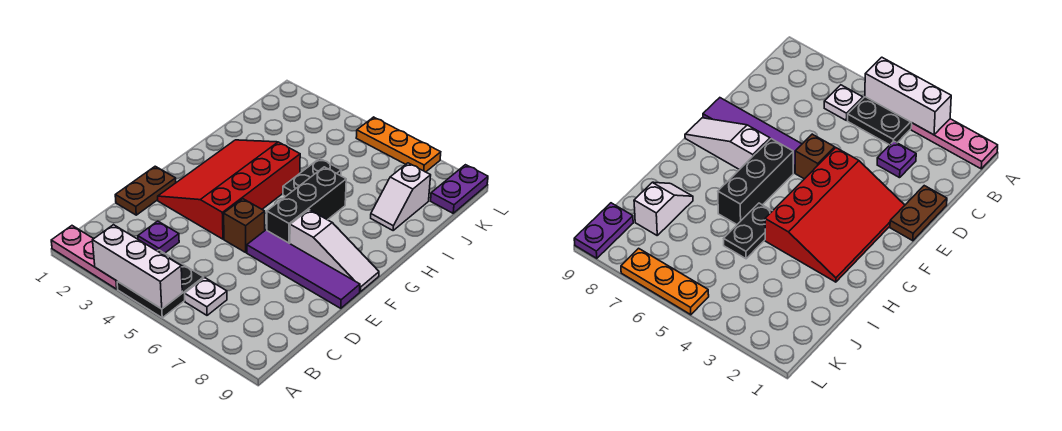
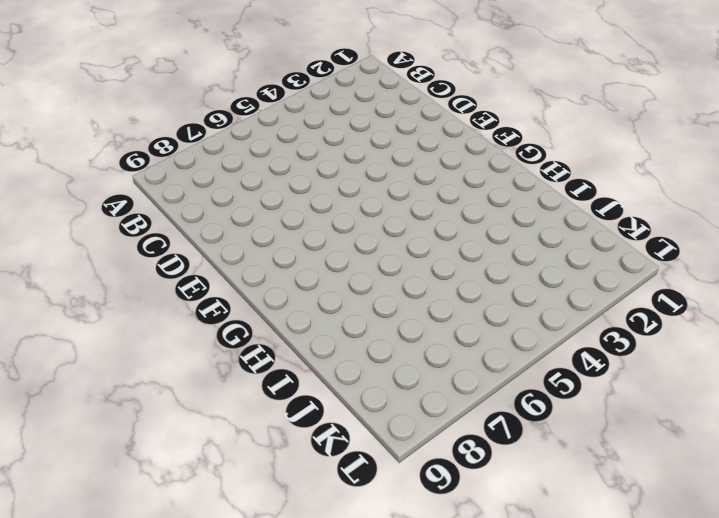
none -> pink plate A1:A3 level 1
none -> black plate A4:B5 level 1
none -> white plate B6 level 1

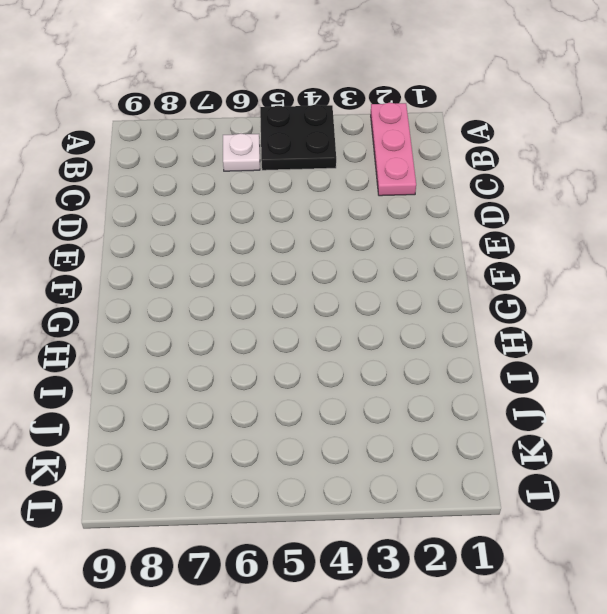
pink plate A2:C2 level 1 -> pink plate A1:A3 level 1
none -> purple plate C3 level 1
none -> brown plate D1:E1 level 1
none -> red slope E2:H4 level 1 top 4

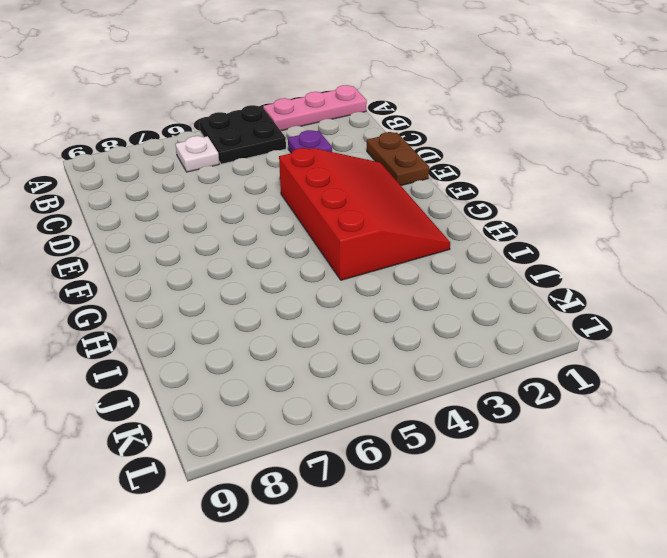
none -> brown brick E5 level 1
none -> purple tile E6:E9 level 1
none -> black brick F6:H6 level 1

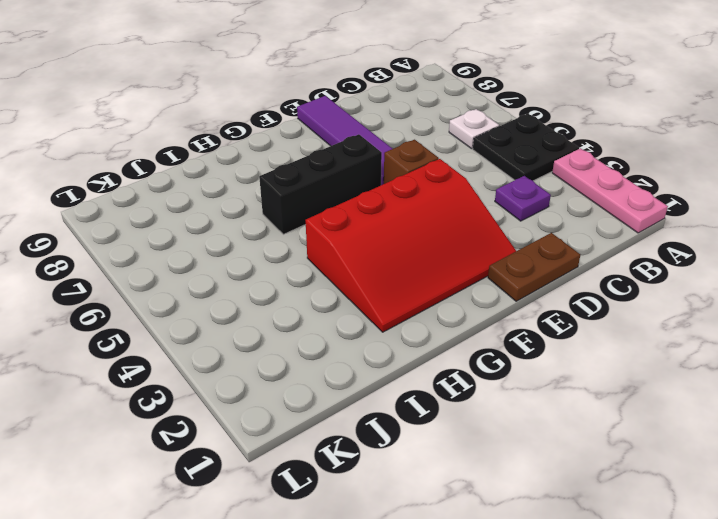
none -> white slope F7:F9 level 1 top 7
none -> black plate H5:I5 level 1
none -> white slope I8:J8 level 1 top J

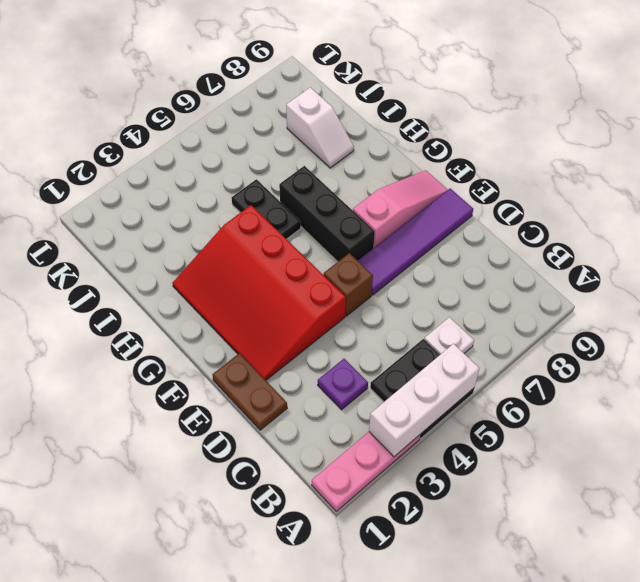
pink slope F7:F9 level 1 top 7 -> white slope F7:F9 level 1 top 7
none -> purple plate K9:L9 level 1
none -> orange plate L5:L7 level 1

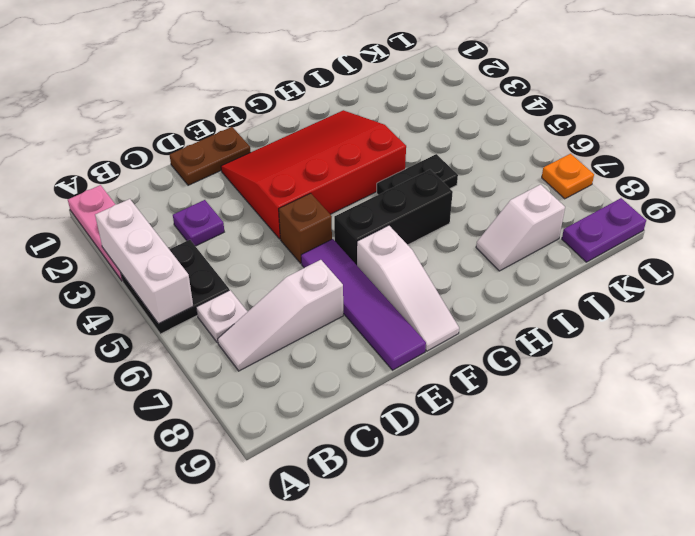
white slope B7:D7 level 1 top D -> none
orange plate L7 level 1 -> orange plate L5:L7 level 1

